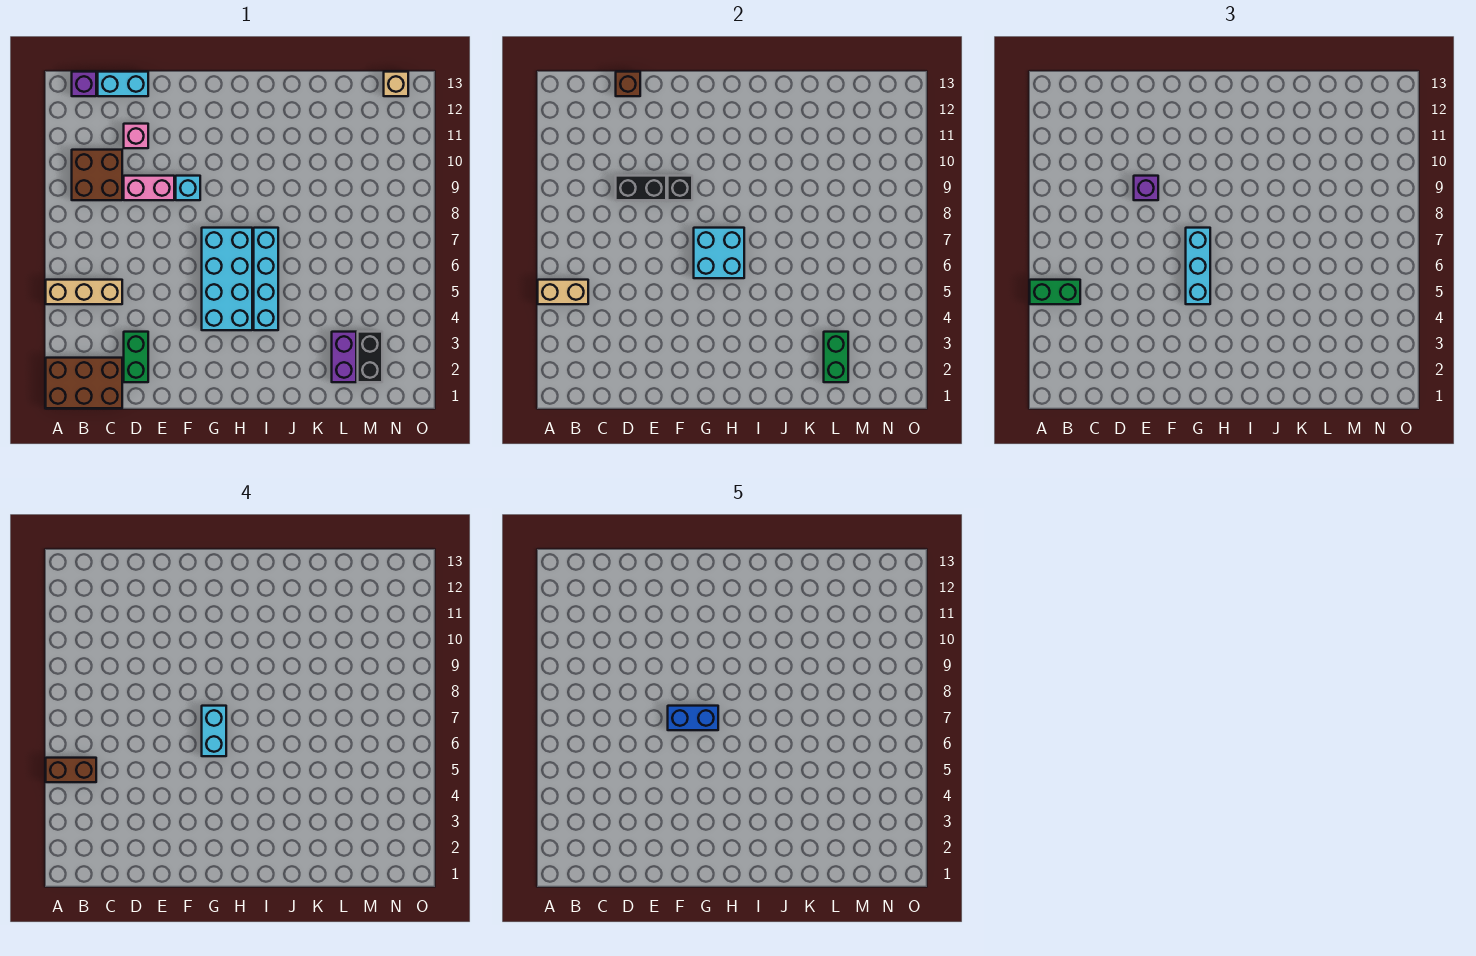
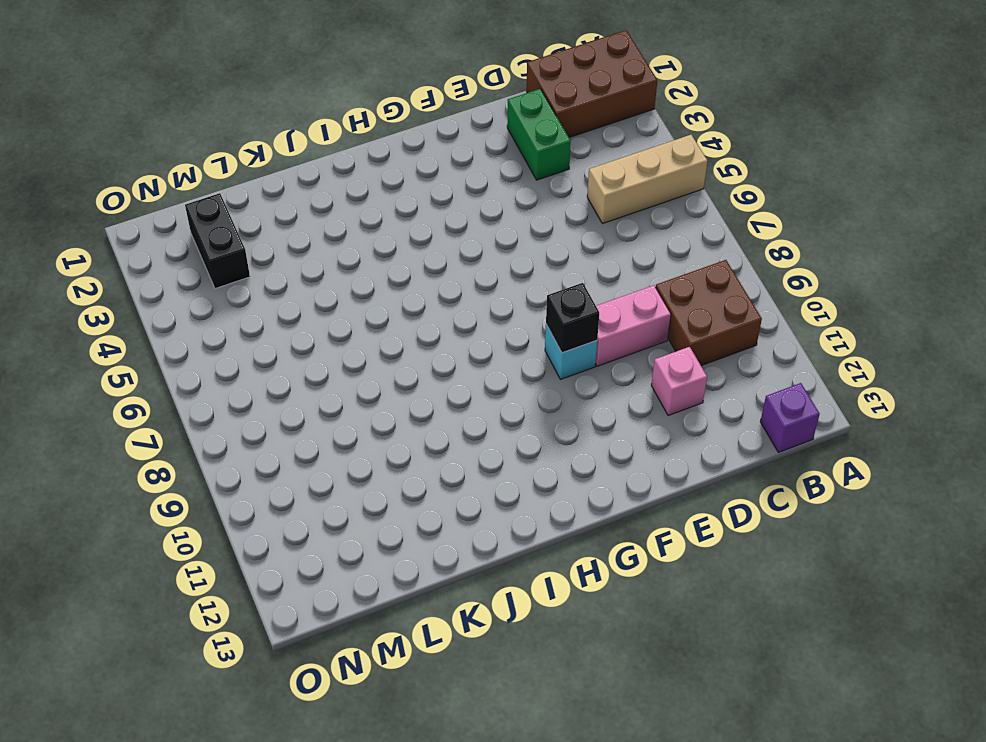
none -> cyan brick C13:D13 level 1
none -> cyan brick G4:H7 level 1
none -> cyan brick I4:I7 level 1

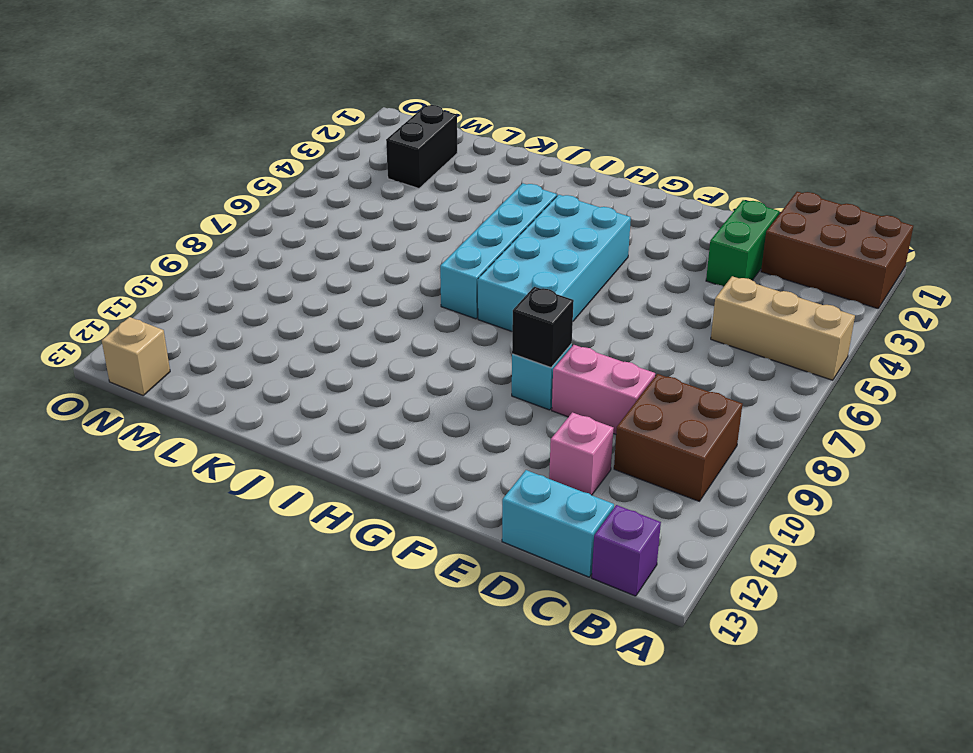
none -> purple brick L2:L3 level 1
none -> tan brick A5:B5 level 2
none -> black brick D9:E9 level 2

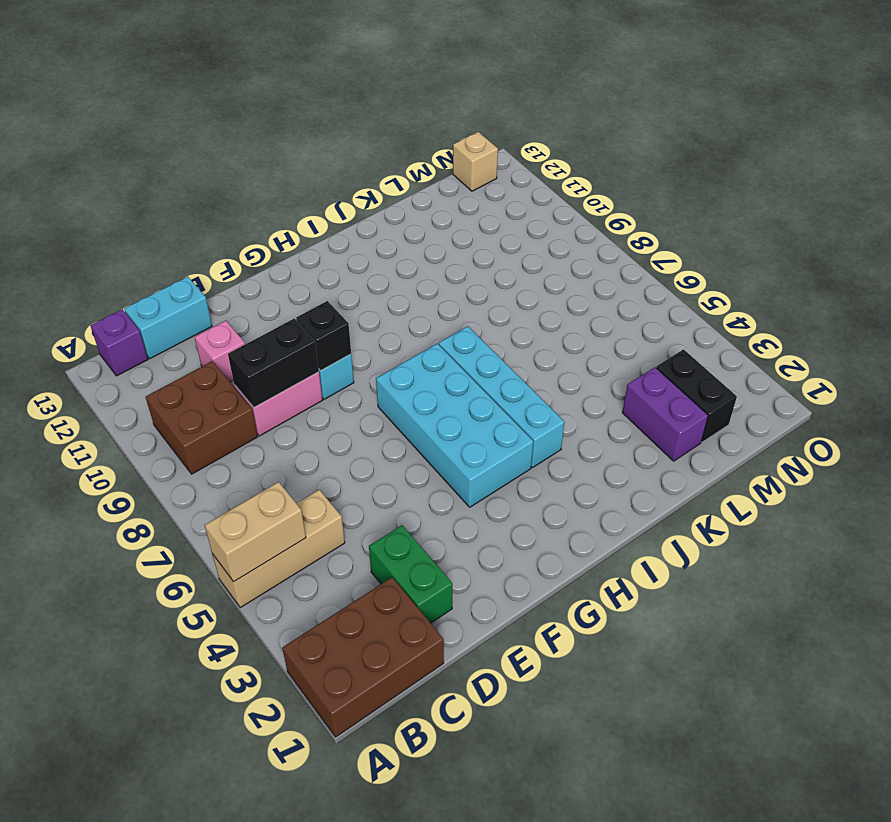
none -> brown brick D13 level 2
none -> cyan brick G6:H7 level 2
none -> green brick L2:L3 level 2

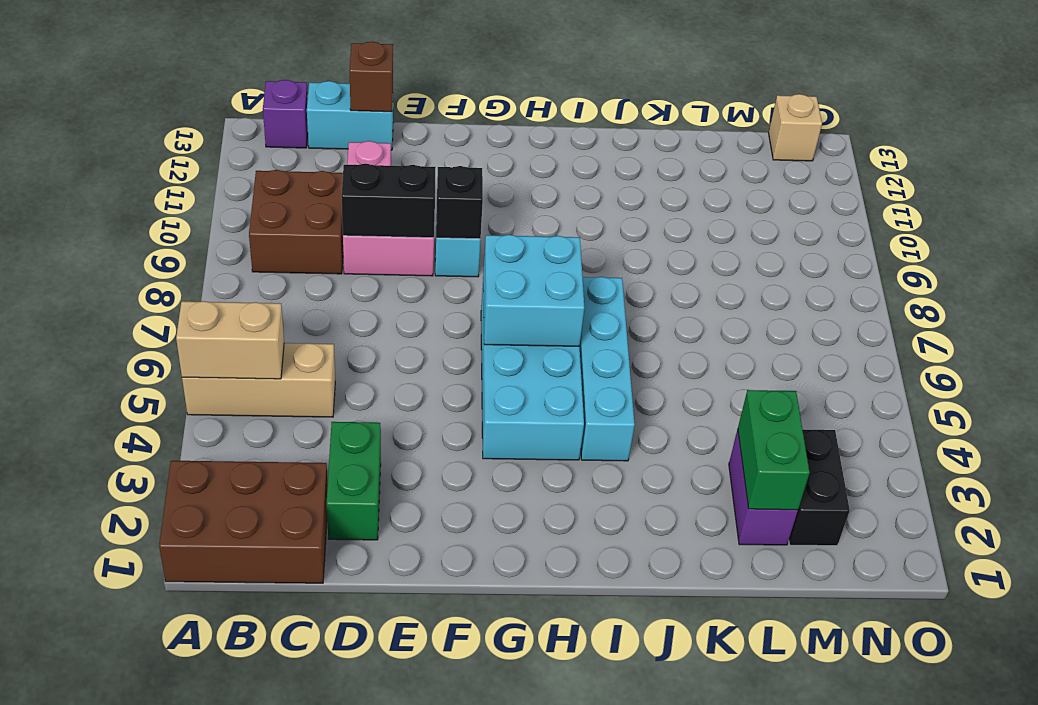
none -> green brick A5:B5 level 3
none -> purple brick E9 level 3
none -> cyan brick G5:G7 level 3

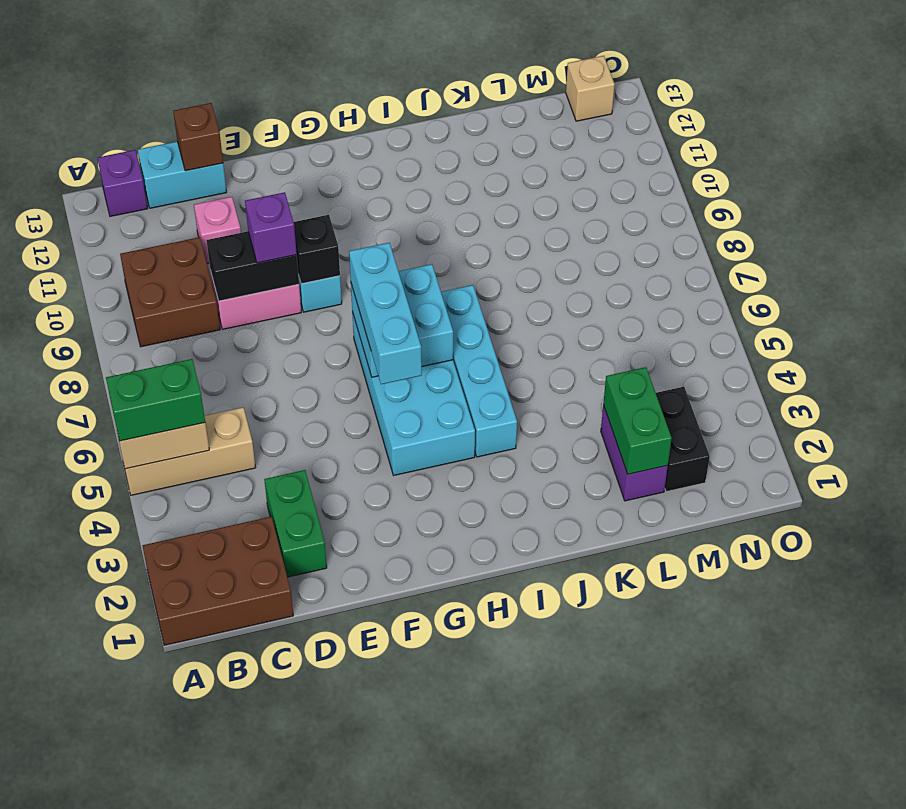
none -> brown brick A5:B5 level 4
none -> cyan brick G6:G7 level 4
none -> blue brick F7:G7 level 5

